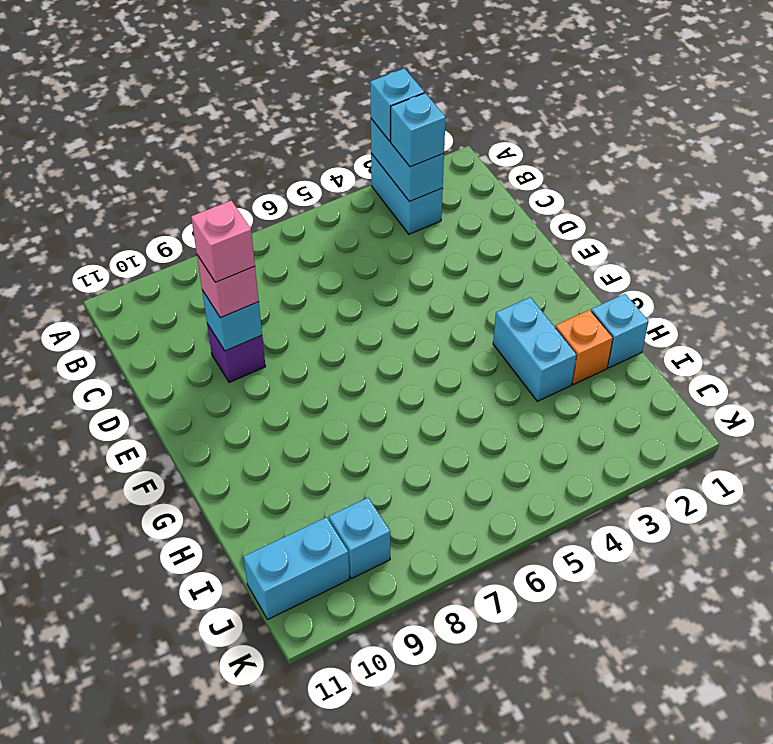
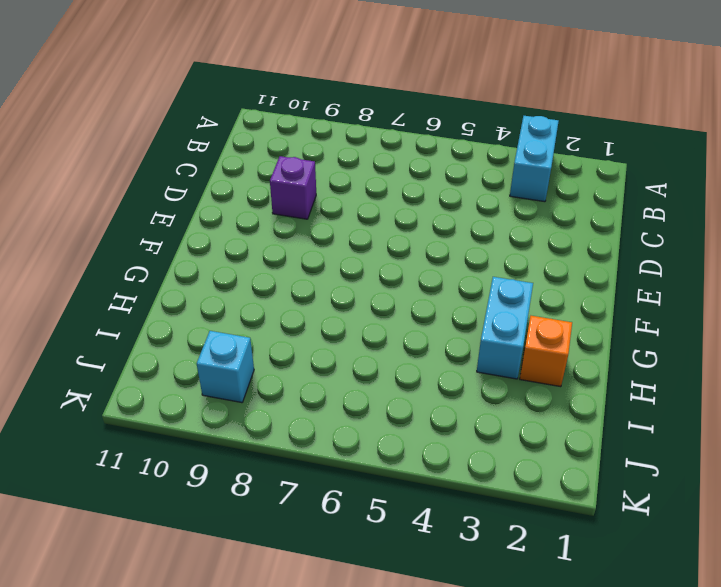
none -> cyan brick H1 level 1
none -> cyan brick J10:J11 level 1
none -> cyan brick A3:B3 level 2

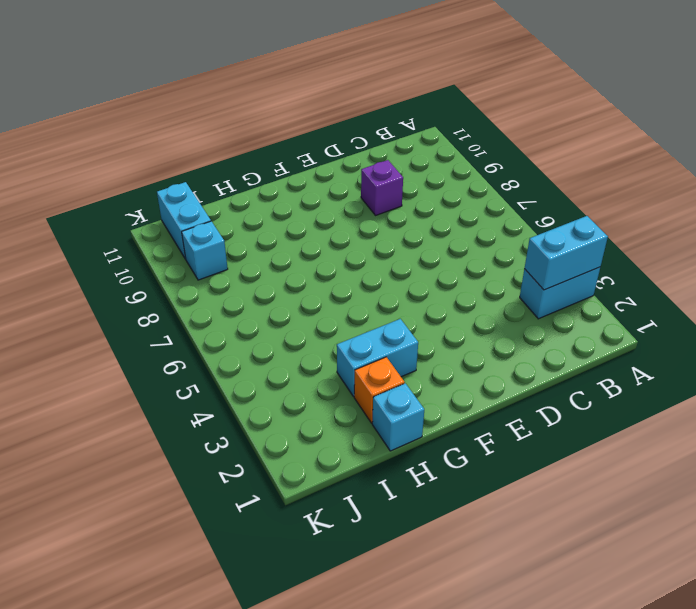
none -> cyan brick D9 level 2
none -> cyan brick A3 level 3
none -> cyan brick B3 level 3

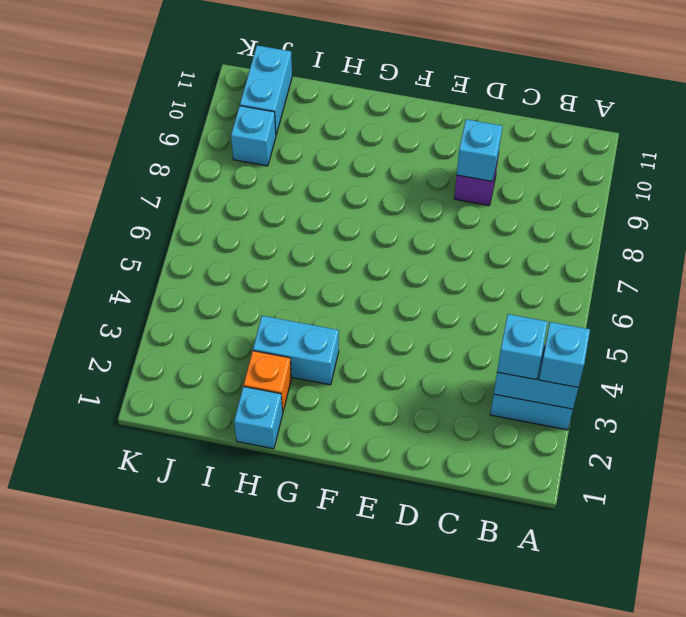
none -> pink brick D9 level 3
none -> pink brick D9 level 4

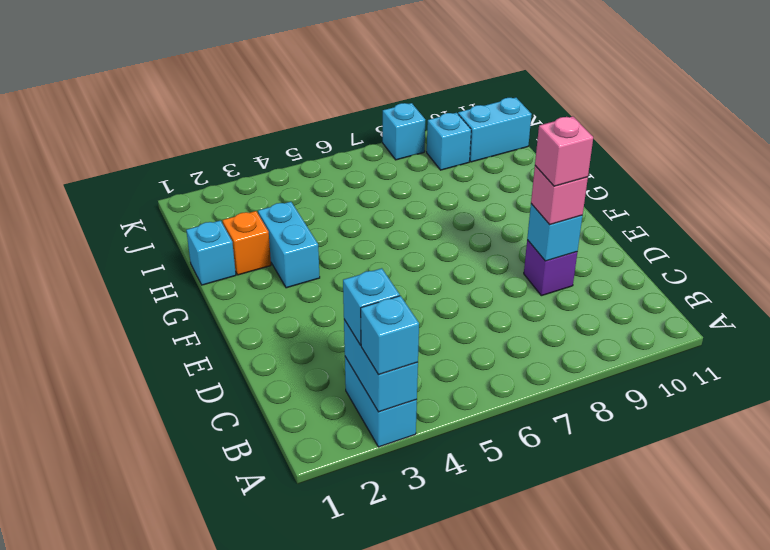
cyan brick K8 level 1 -> none

